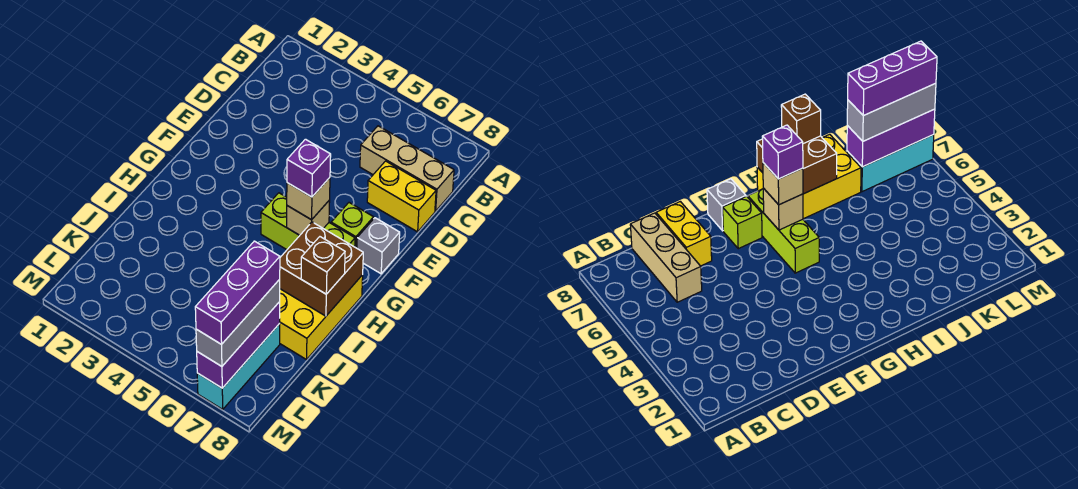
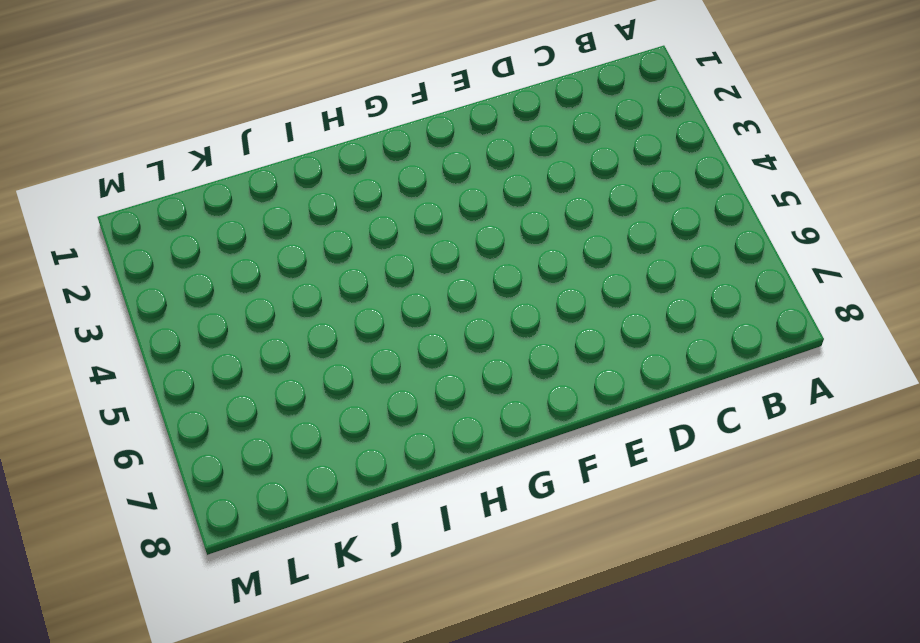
none -> tan brick C6:C8 level 1
none -> yellow brick D7:D8 level 1
none -> lime brick F7 level 1

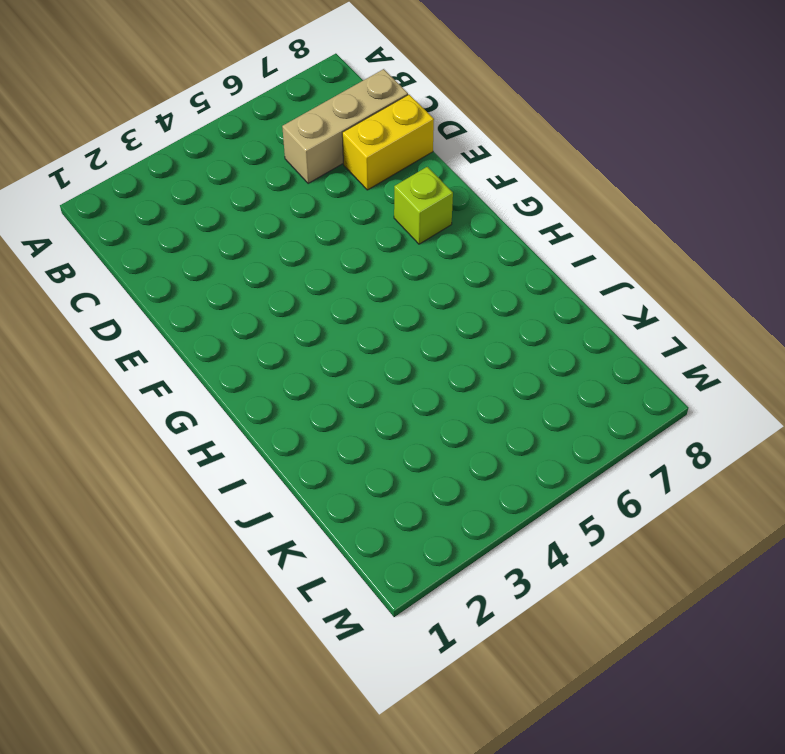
none -> grey brick F8 level 1
none -> lime brick G5:G7 level 1
none -> yellow brick H7:J8 level 1

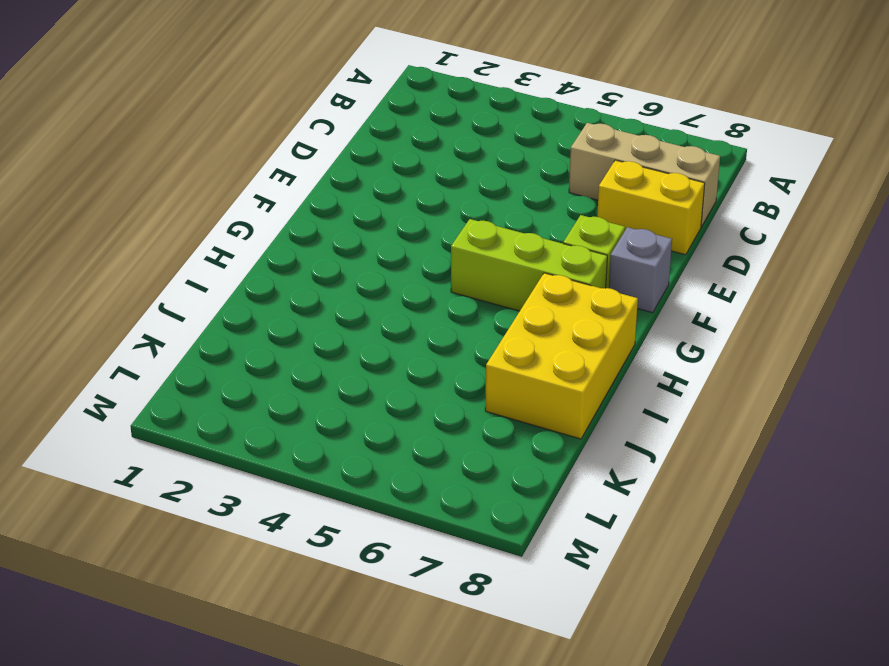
none -> cyan brick K7:M7 level 1
none -> tan brick G6 level 2
none -> brown brick H7:I8 level 2

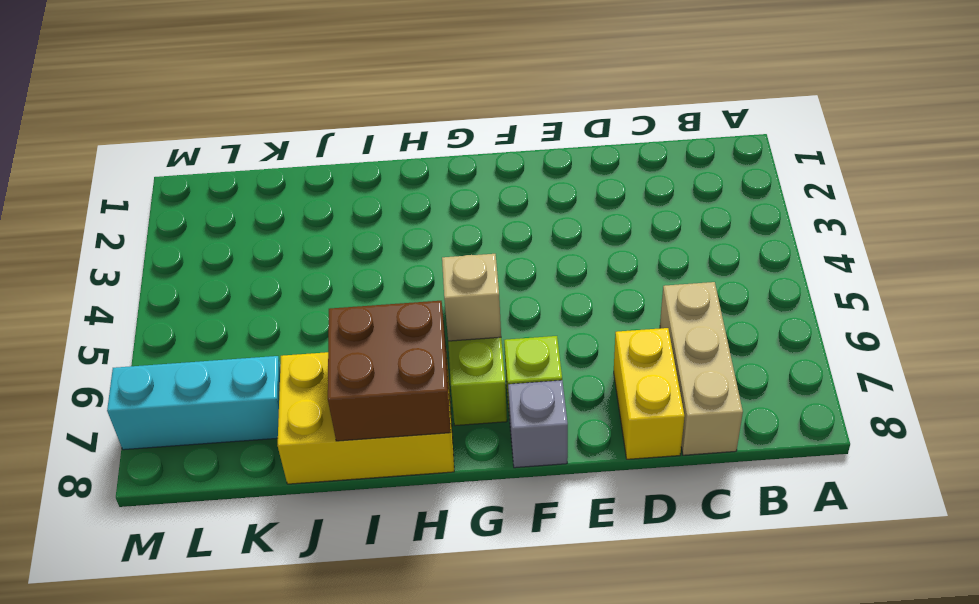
none -> purple brick K7:M7 level 2
none -> tan brick G6 level 3
none -> brown brick I8 level 3

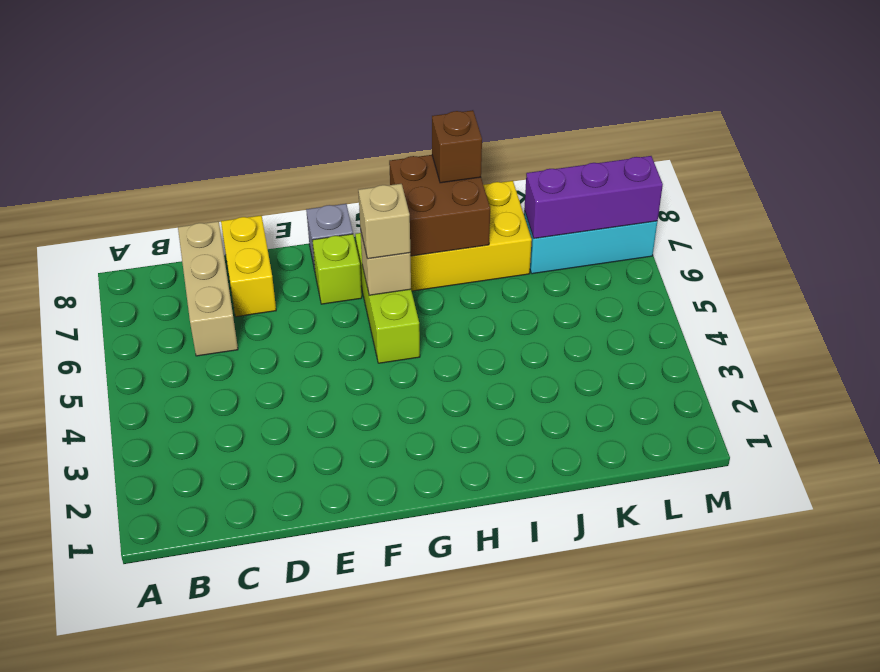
none -> grey brick K7:M7 level 3
none -> purple brick G6 level 4
none -> purple brick K7:M7 level 4

